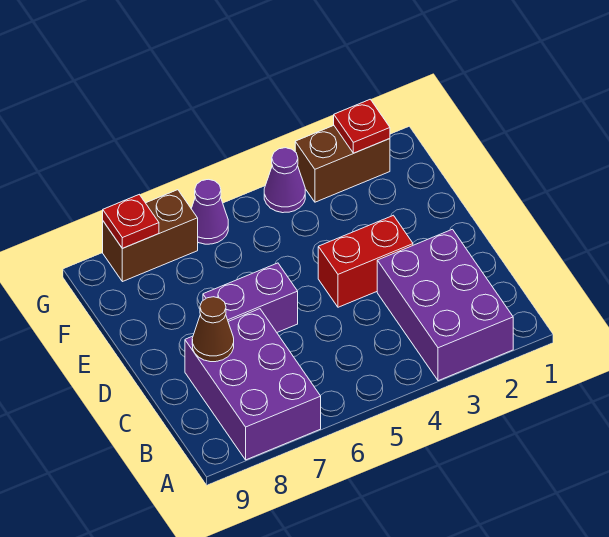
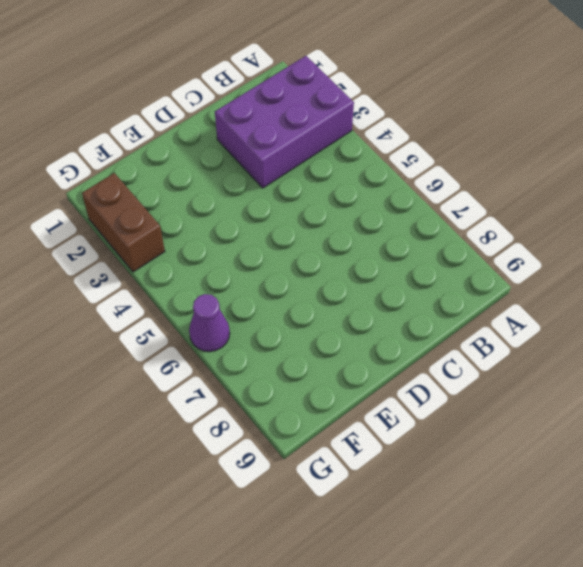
none -> purple brick A7:C8 level 1
none -> red brick D3:D4 level 1

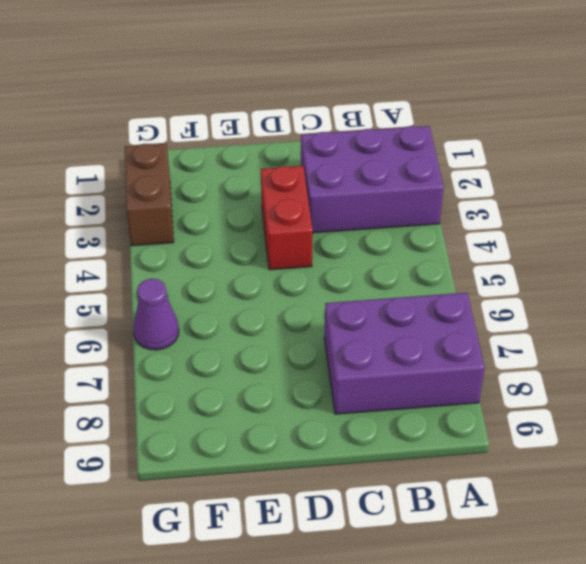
none -> purple brick D6:D7 level 1
none -> purple cone G4 level 1

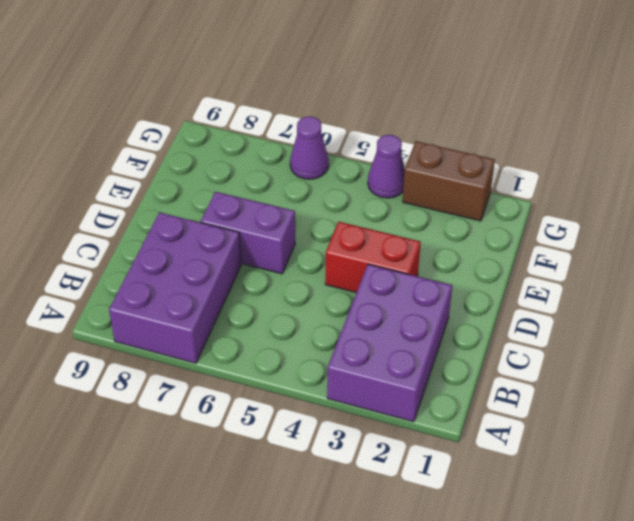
none -> brown brick G7:G8 level 1
none -> brown cone C8 level 2

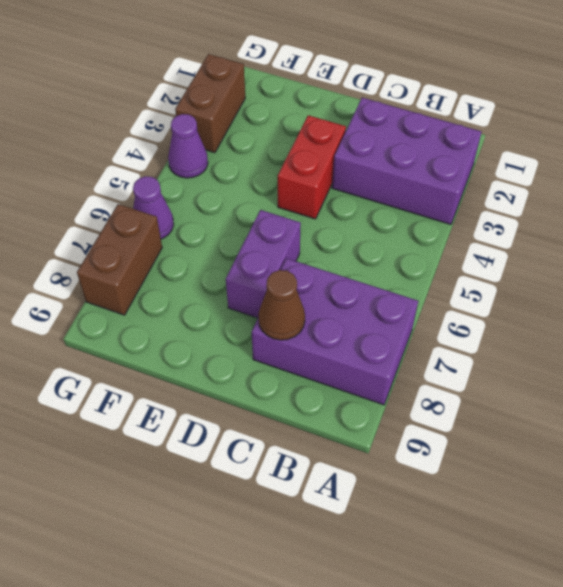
none -> red plate G2 level 2
none -> red plate G8 level 2

